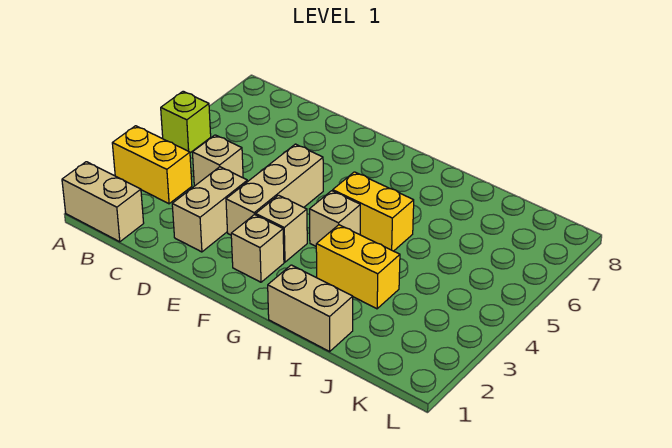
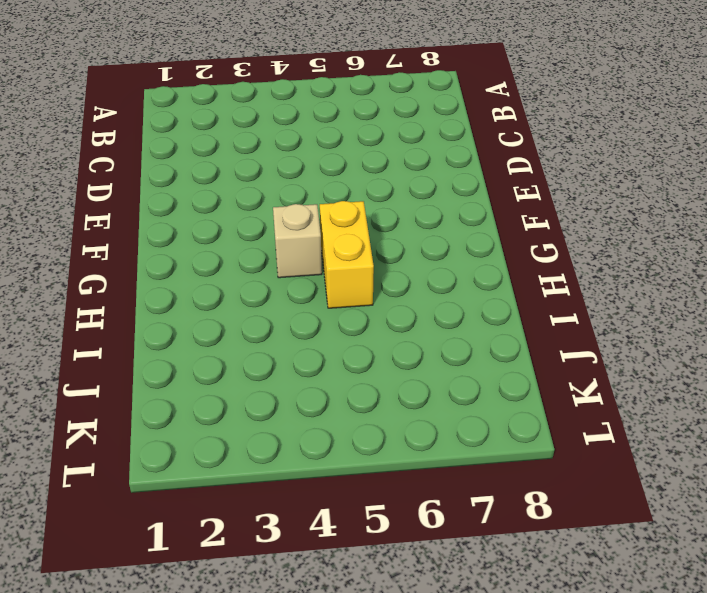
none -> tan brick A1:B1 level 1
none -> yellow brick A3:B3 level 1
none -> lime brick A5 level 1

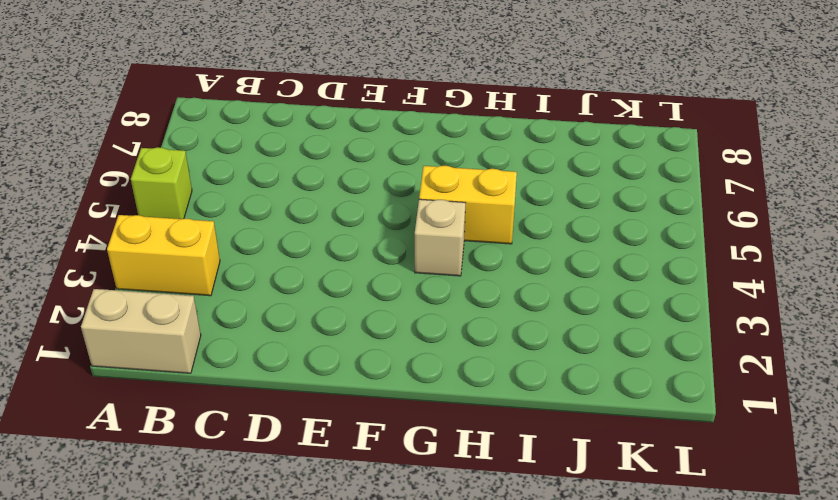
none -> tan brick C4 level 1
none -> tan brick D2:D3 level 1
none -> tan brick E3:E5 level 1

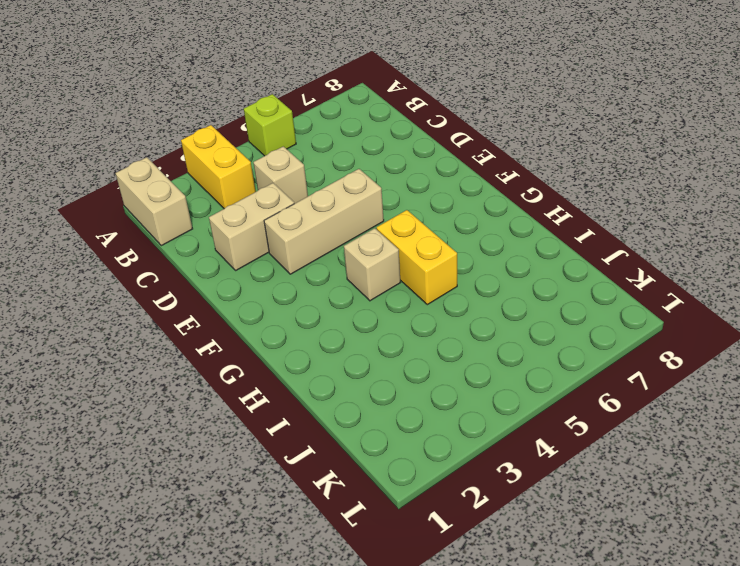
none -> tan brick F2 level 1
none -> tan brick F3 level 1
none -> tan brick H1:I1 level 1

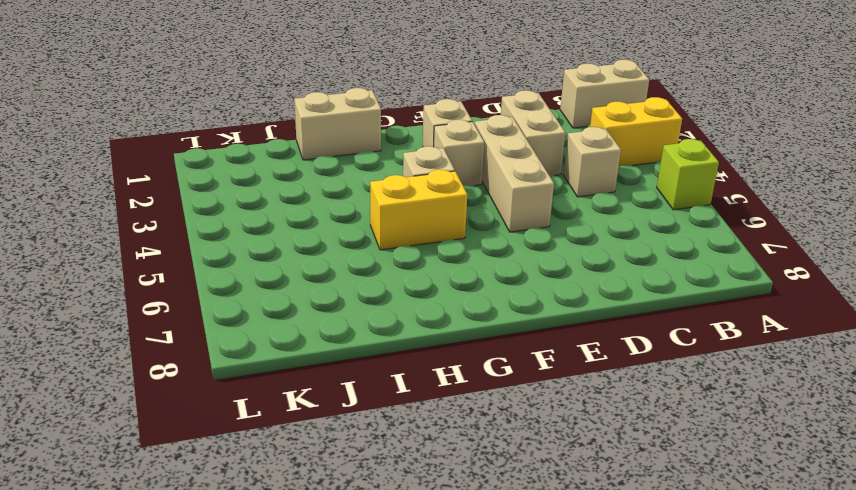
none -> yellow brick H3:I3 level 1

